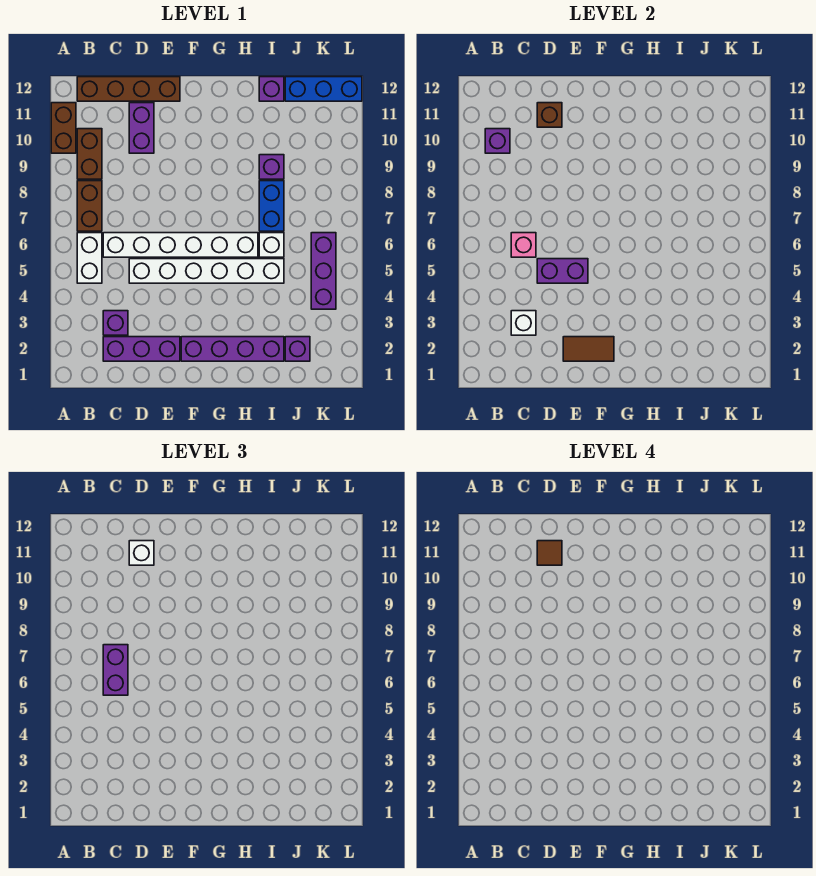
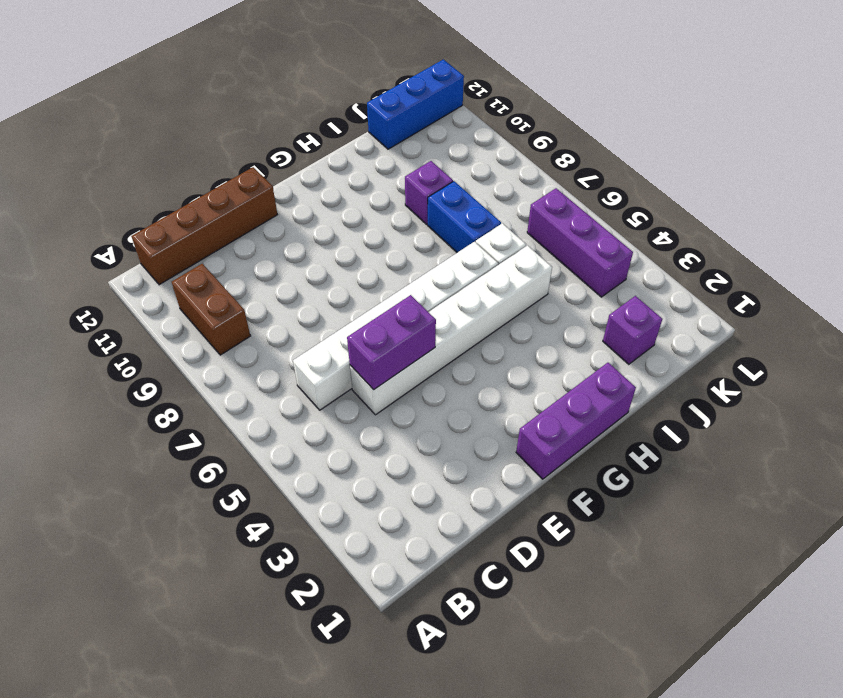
purple brick F1:H1 level 1 -> purple brick C2:E2 level 1
none -> brown brick A10:A11 level 1
none -> white brick B5:B6 level 1
none -> brown brick B7:B8 level 1

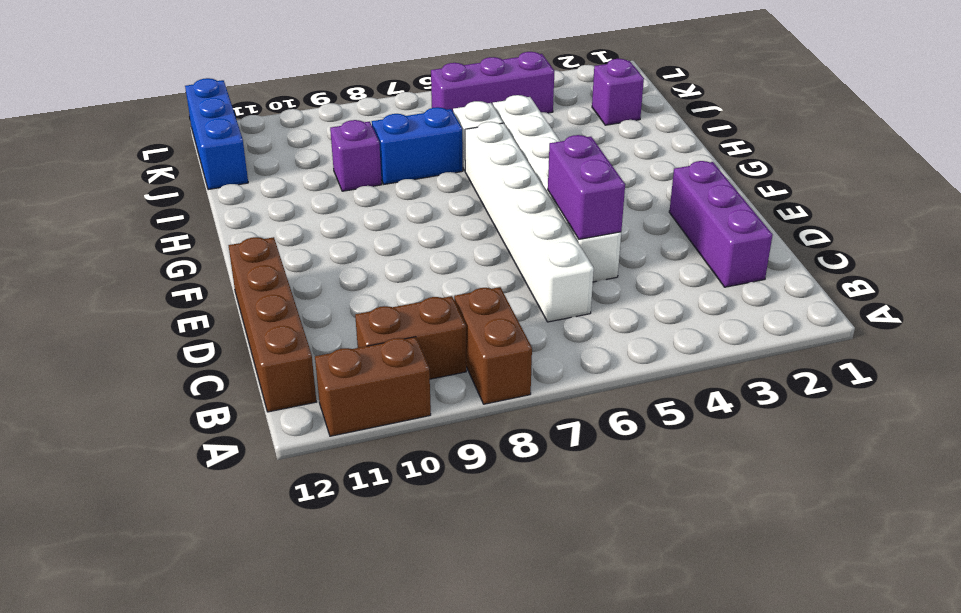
brown brick A8:B8 level 1 -> brown brick B7:B8 level 1
none -> white brick B5:B6 level 1
none -> purple brick C3 level 1
none -> purple brick D10:D11 level 1

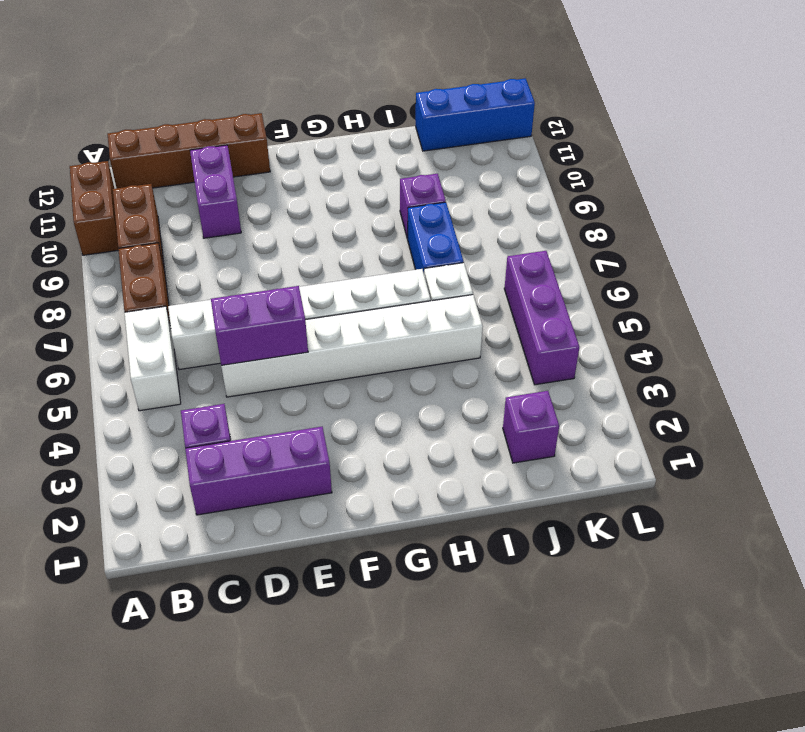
none -> purple brick F2:I2 level 1
none -> purple brick I12 level 1
none -> purple brick B10 level 2

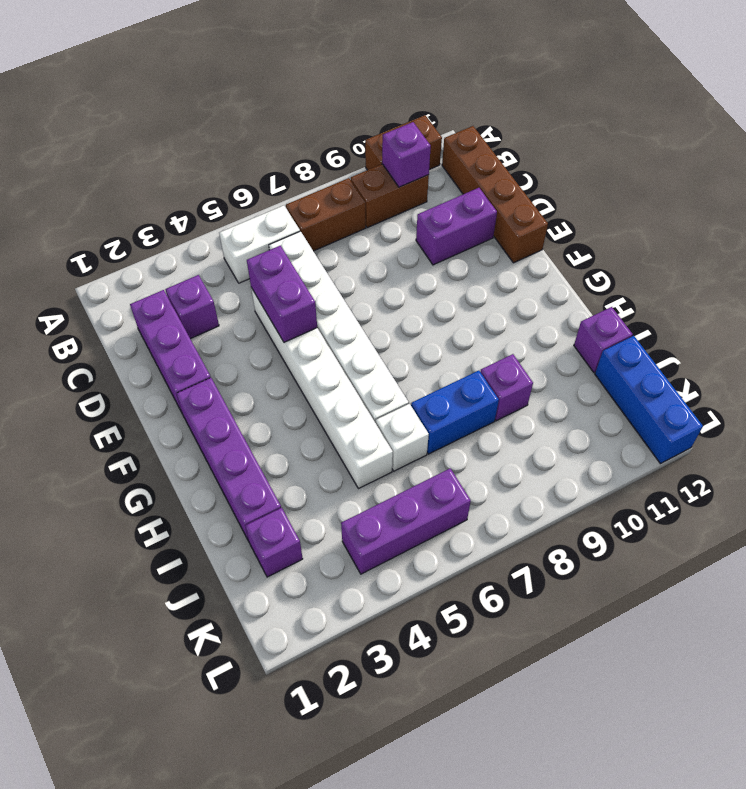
none -> white brick C3 level 2
none -> pink brick C6 level 2
none -> brown brick D11 level 2

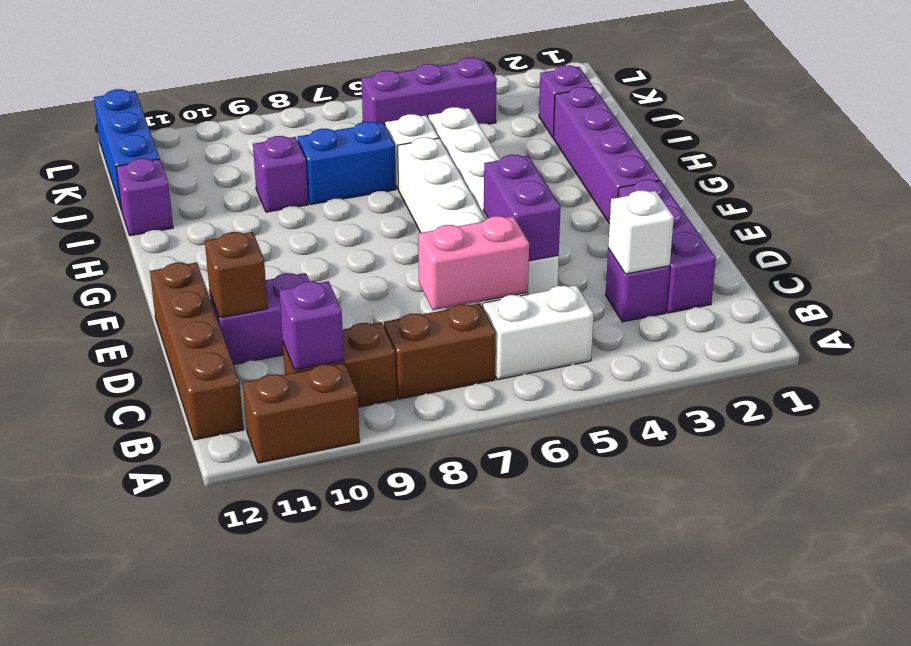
pink brick C6:C7 level 2 -> pink brick C6 level 2
none -> brown tile E2:F2 level 2
none -> purple brick C6:C7 level 3
none -> white brick D11 level 3

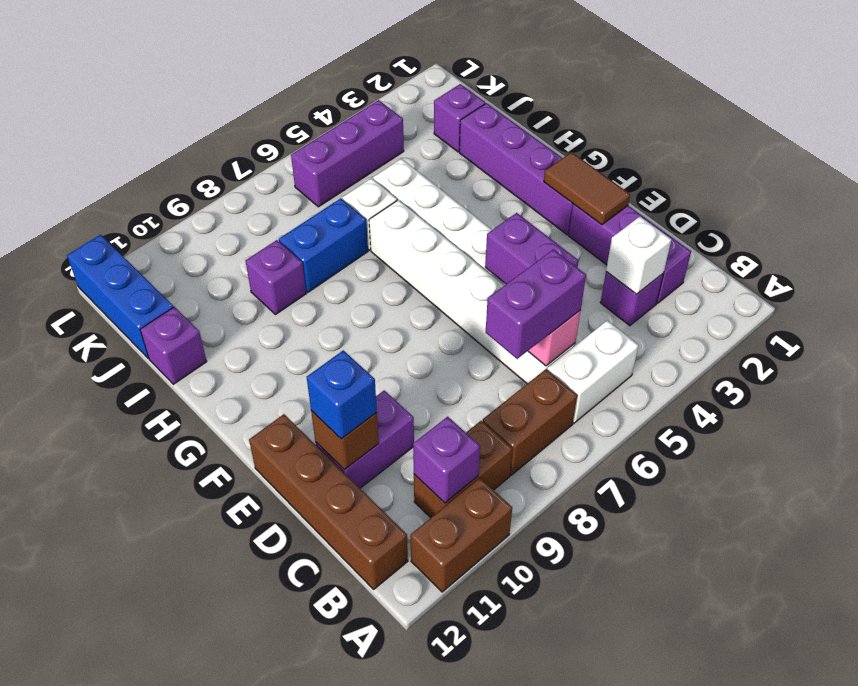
blue brick D11 level 3 -> white brick D11 level 3
none -> brown tile D11 level 4

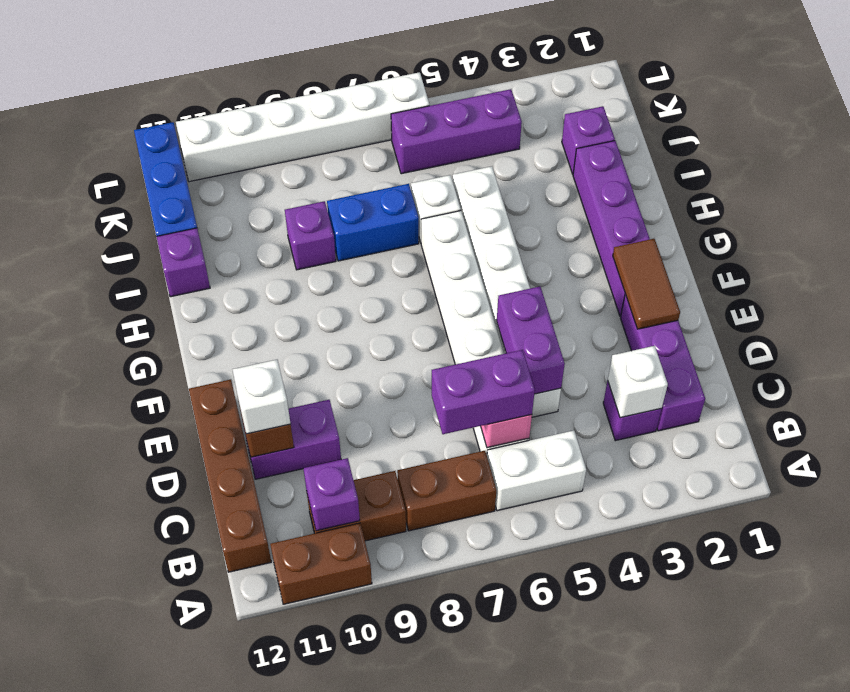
white brick L6:L11 level 1 -> none
none -> brown tile D11 level 4

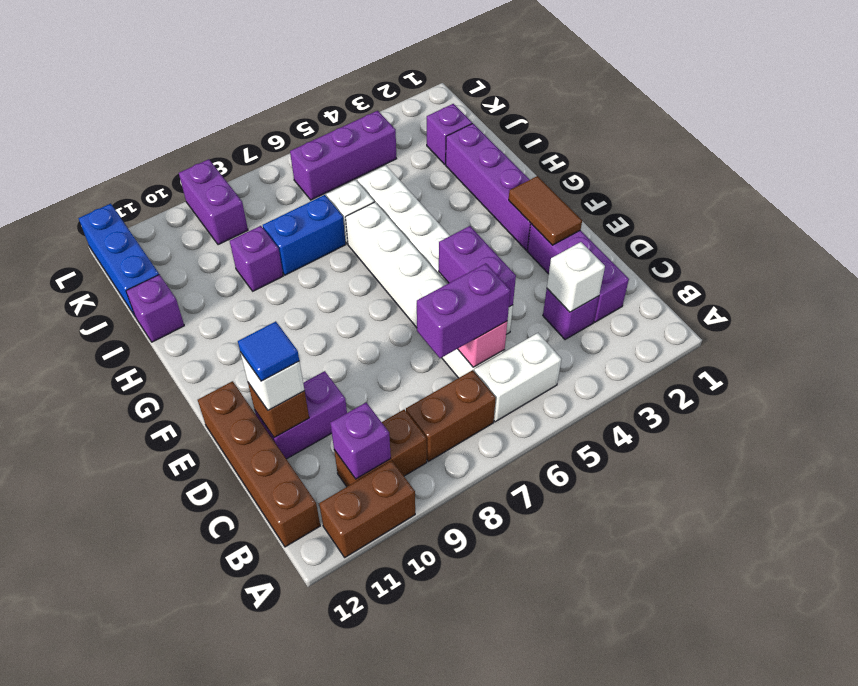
blue tile D11 level 4 -> brown tile D11 level 4
purple brick K9:L9 level 1 -> none

